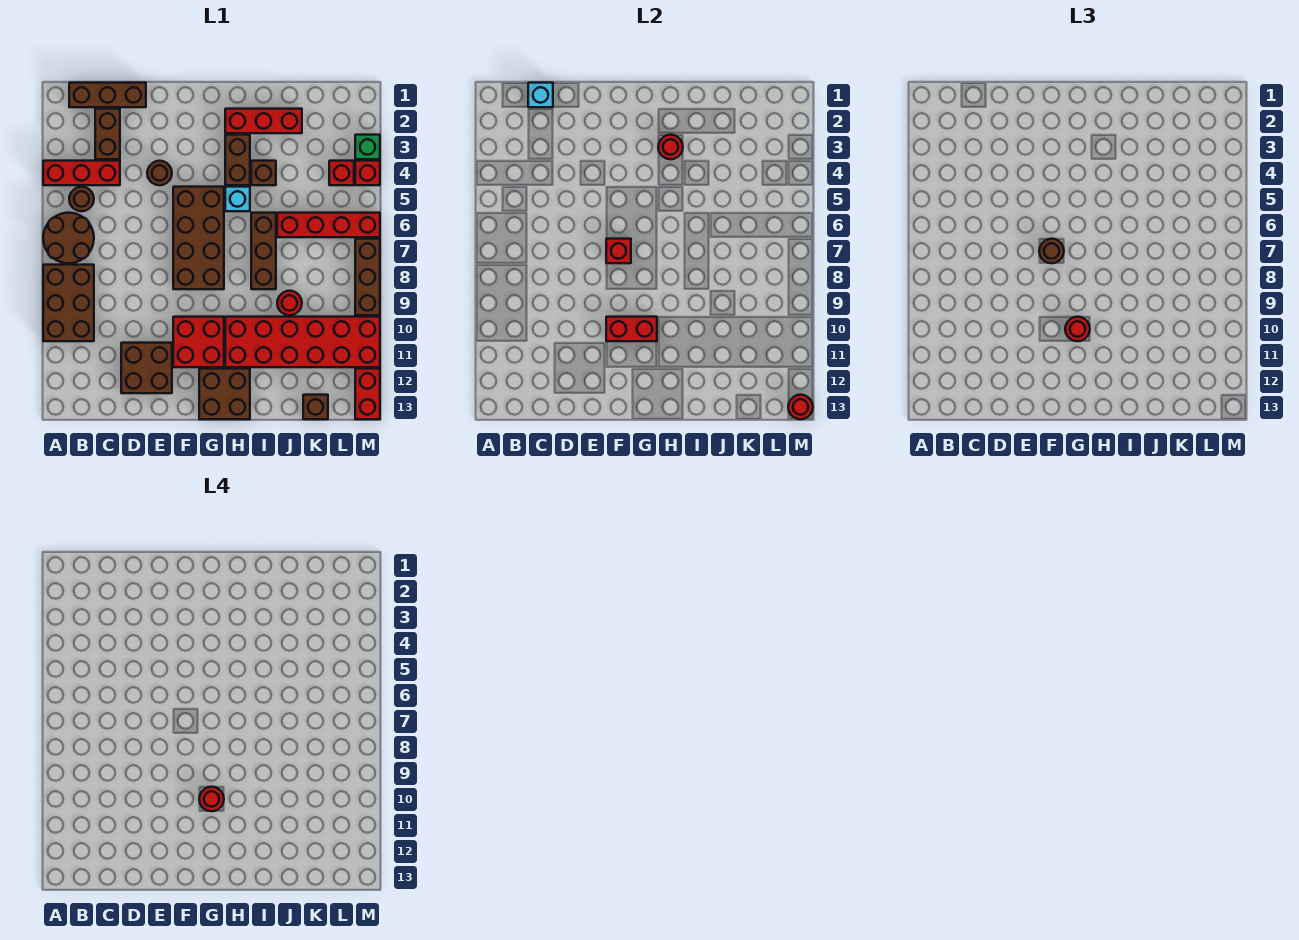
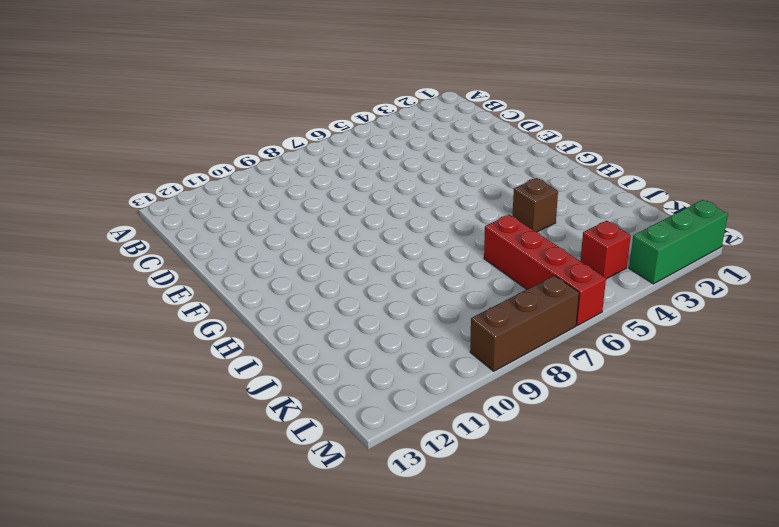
green brick M1:M3 level 1 -> green brick M3 level 1
none -> red brick A4:C4 level 1
none -> brown round brick A6:B7 level 1
none -> brown brick A8:B10 level 1
none -> brown brick B1:D1 level 1

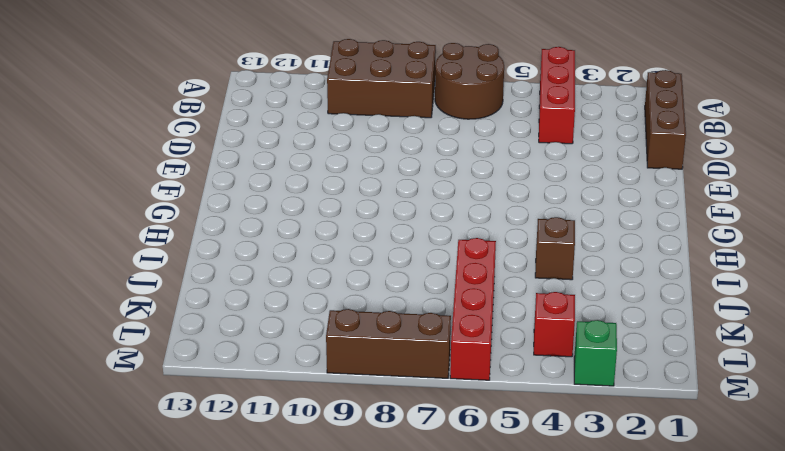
none -> brown round brick B5 level 1
none -> brown brick C2:C3 level 1
none -> brown brick D11:E12 level 1
none -> brown round brick E4 level 1

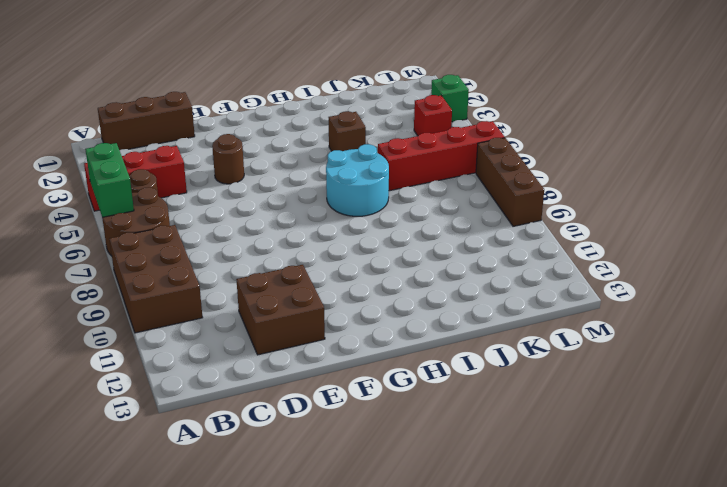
green brick A5:A6 level 2 -> none
cyan round brick H6:I7 level 1 -> brown brick I6:I8 level 1
none -> brown brick C2:C3 level 1
none -> brown brick F5:G8 level 1
none -> red brick F10:G11 level 1
none -> brown brick G12:H13 level 1

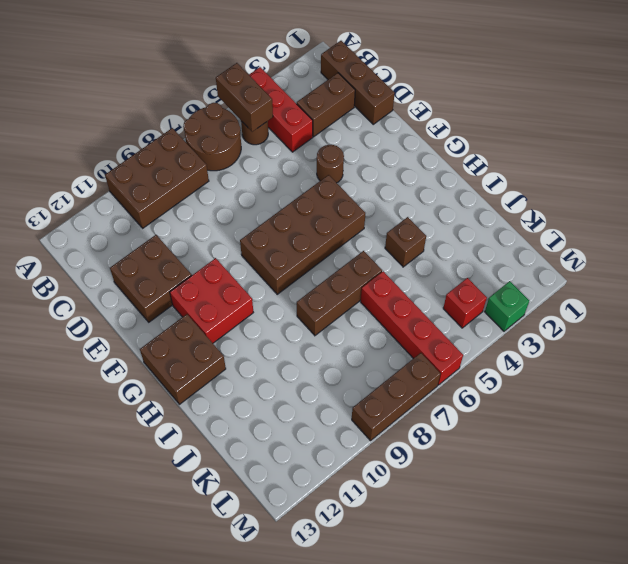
brown brick A5:B5 level 2 -> brown brick H3:H4 level 1
none -> red brick H2:J2 level 1
none -> cyan brick H5 level 1
none -> red brick H10:M11 level 1
none -> red round brick J9 level 1

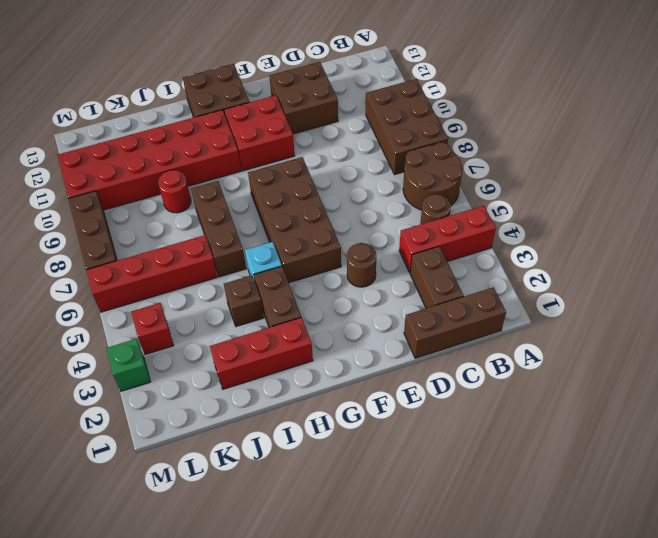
none -> brown brick K13 level 1
none -> red brick M4 level 1
none -> red brick M12:M13 level 1
none -> cyan brick C1 level 2

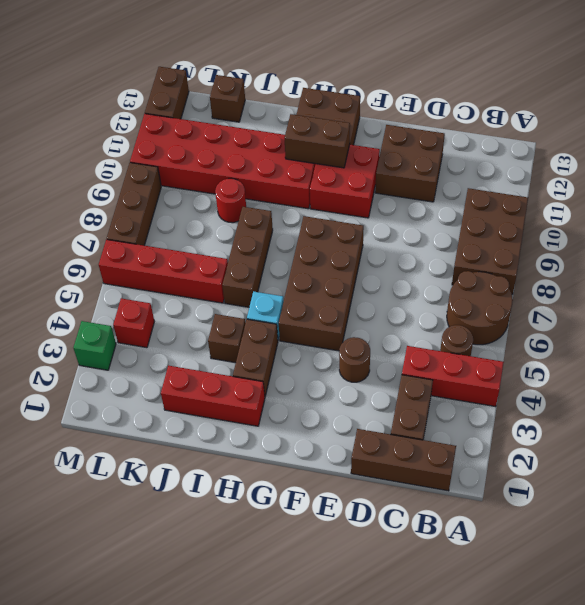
brown brick G11:H11 level 2 -> none
brown brick M12:M13 level 1 -> red brick M12:M13 level 1
none -> red brick M4 level 1
none -> cyan brick C1 level 2
none -> red brick F7 level 2
none -> red brick F10:G10 level 2

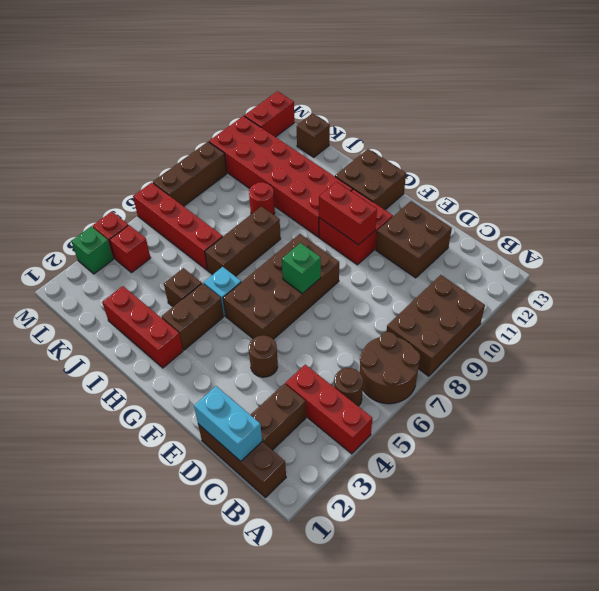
cyan brick C1:D1 level 2 -> cyan brick C1 level 2
green brick F7 level 2 -> red brick F7 level 2
none -> red round brick H3 level 2
none -> red round brick M13 level 2
none -> brown round brick F7 level 3
none -> red round brick G10 level 3

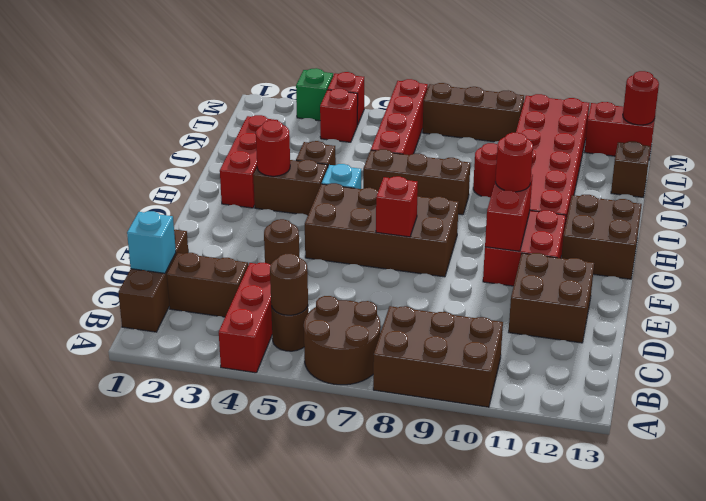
brown round brick B5 level 2 -> brown round brick F7 level 3
none -> red round brick G10 level 4

